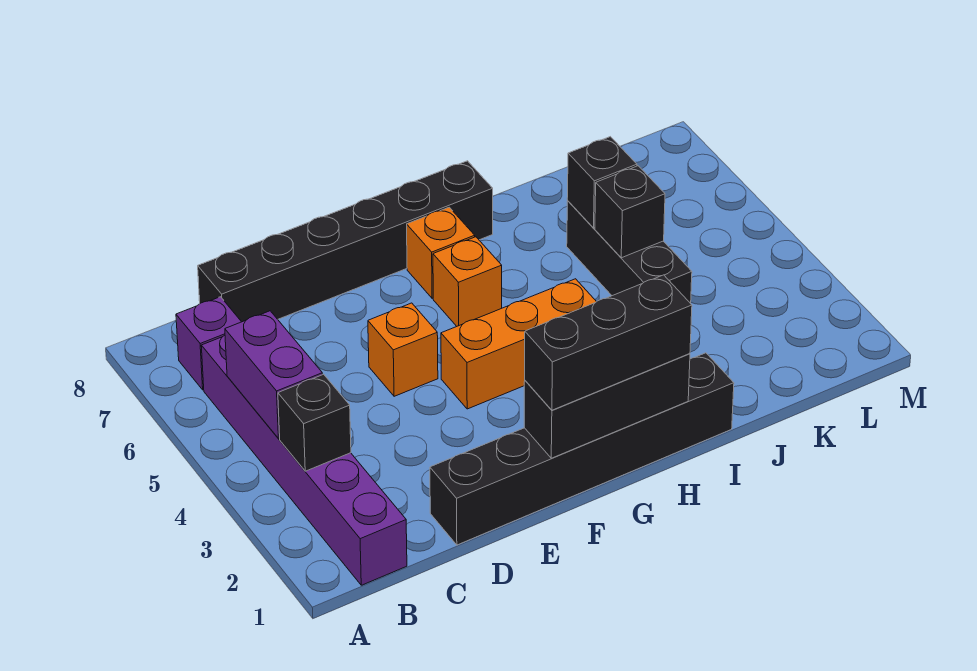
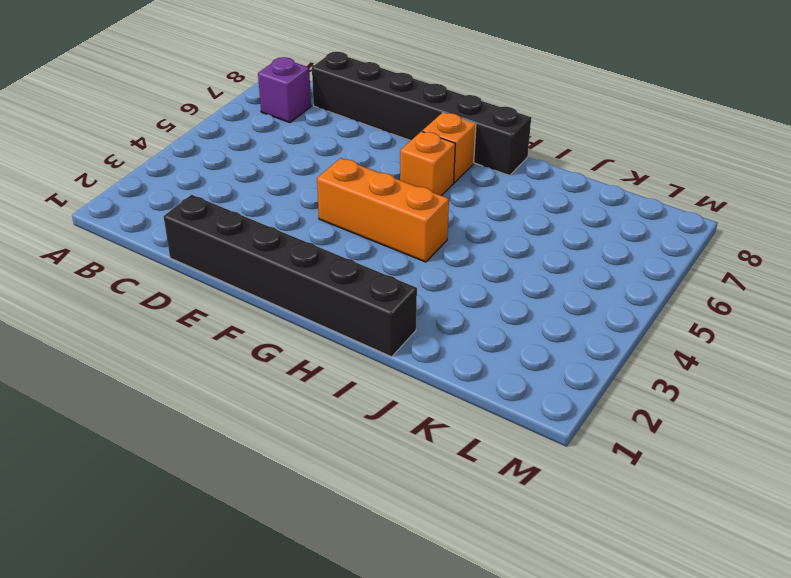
none -> purple brick B1:B6 level 1
none -> orange brick E5 level 1
none -> black brick J4:J6 level 1

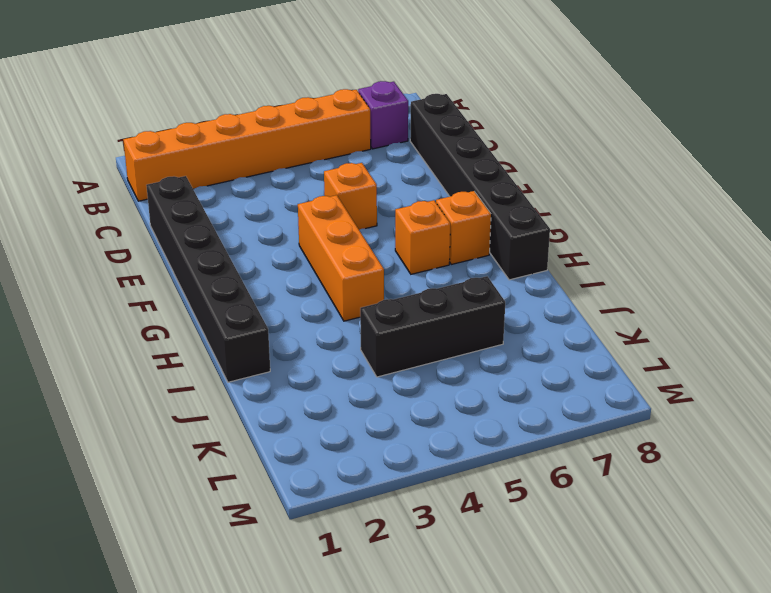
orange brick B1:B6 level 1 -> purple brick B1:B6 level 1
none -> black brick B3 level 2
none -> purple brick B4:B5 level 2
none -> black brick F1:H1 level 2

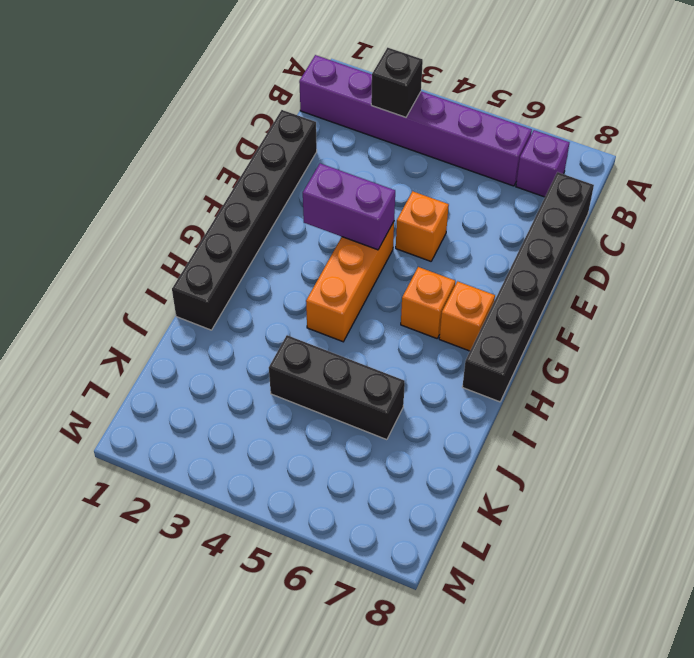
purple brick F3:F4 level 2 -> purple brick B4:B5 level 2
none -> black brick F1:H1 level 2
none -> black brick J5 level 2
none -> black brick J6 level 2

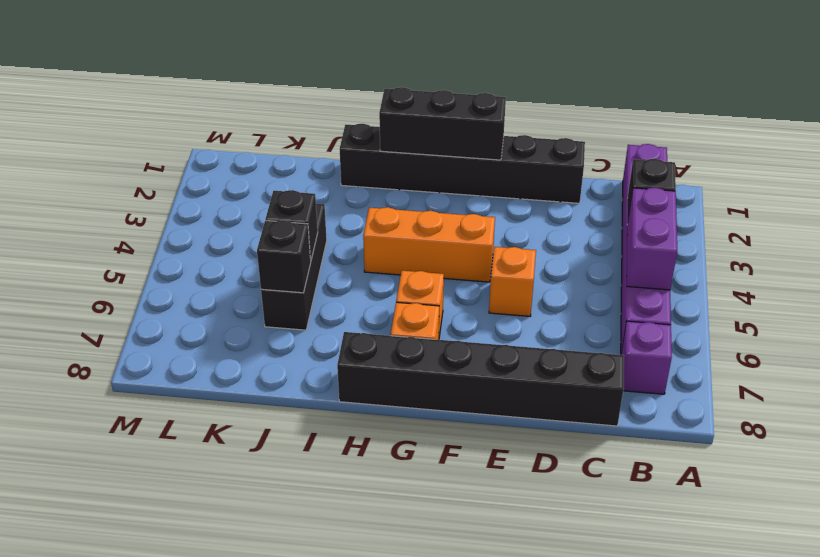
none -> black brick F1:H1 level 3

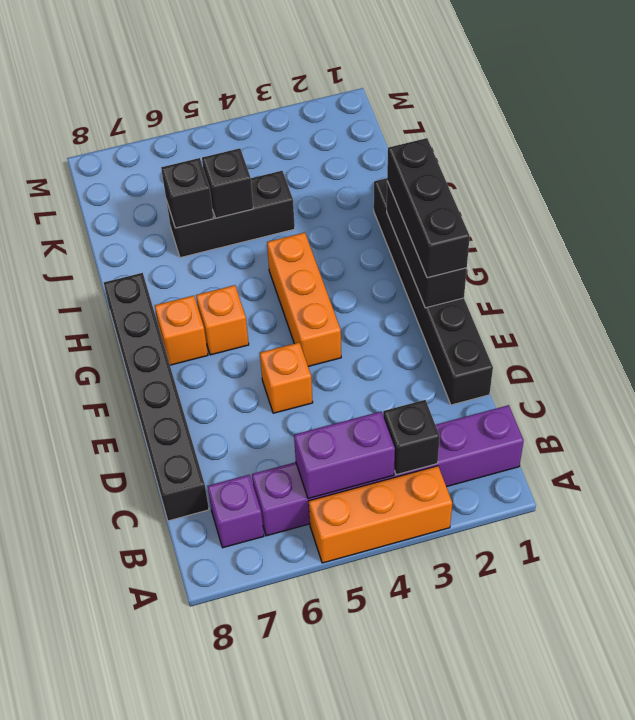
orange brick A3:A5 level 1 -> none

